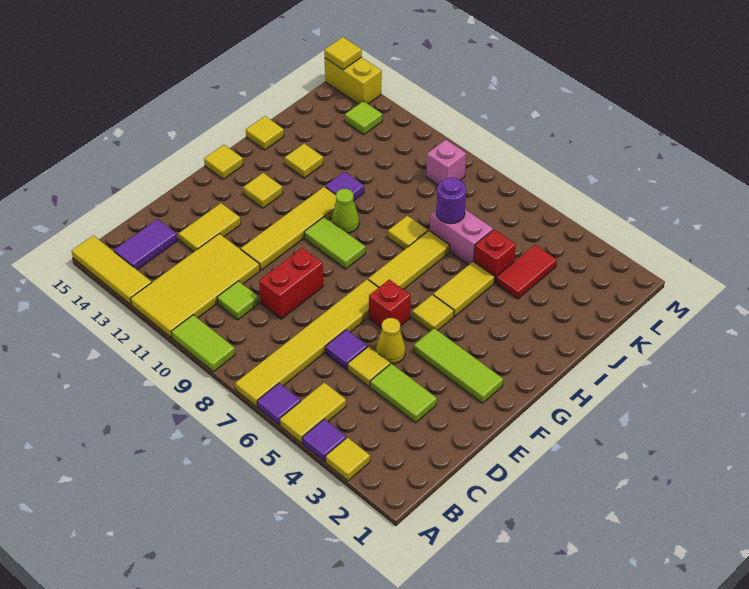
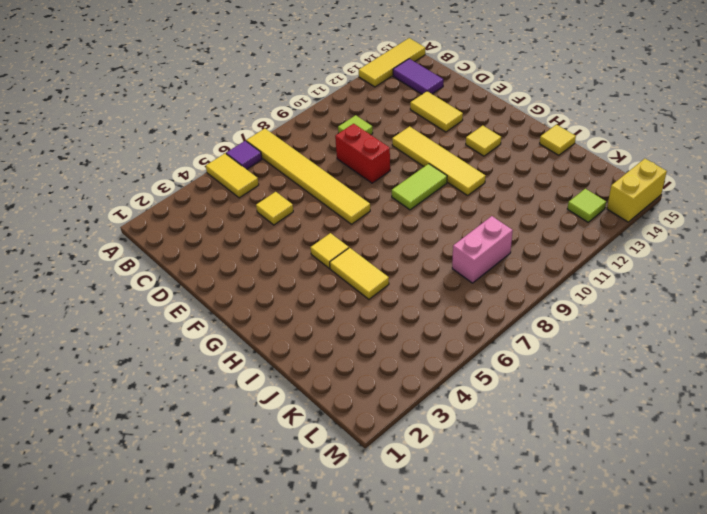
pink brick K8:K9 level 1 -> pink brick J6:J7 level 1
none -> yellow tile A3 level 1
none -> purple tile A4 level 1
none -> lime tile A9:A10 level 1
none -> yellow tile A11:D12 level 1

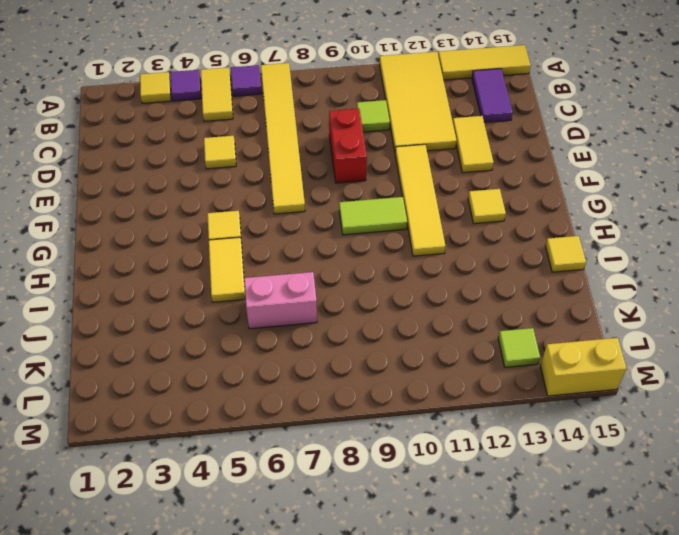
none -> lime tile A9:A10 level 1
none -> lime tile D3:D4 level 1
none -> purple tile D6 level 1
none -> yellow cone E5 level 1

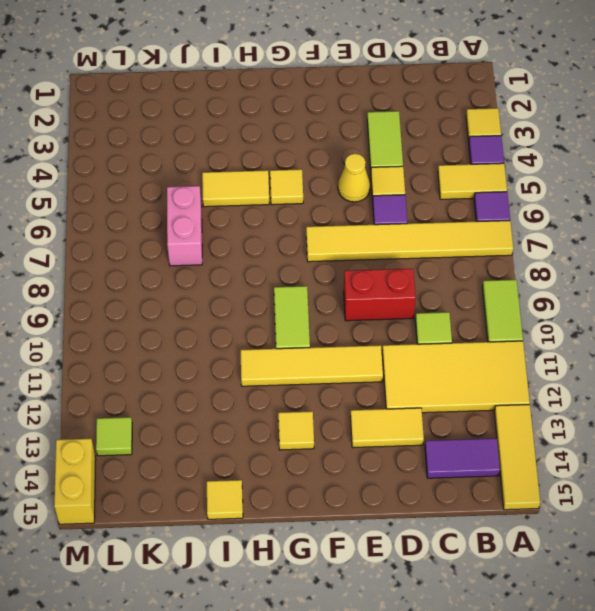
none -> lime tile F2:F4 level 1
none -> red brick F6 level 1
none -> yellow tile G7:I7 level 1
none -> yellow tile G15 level 1

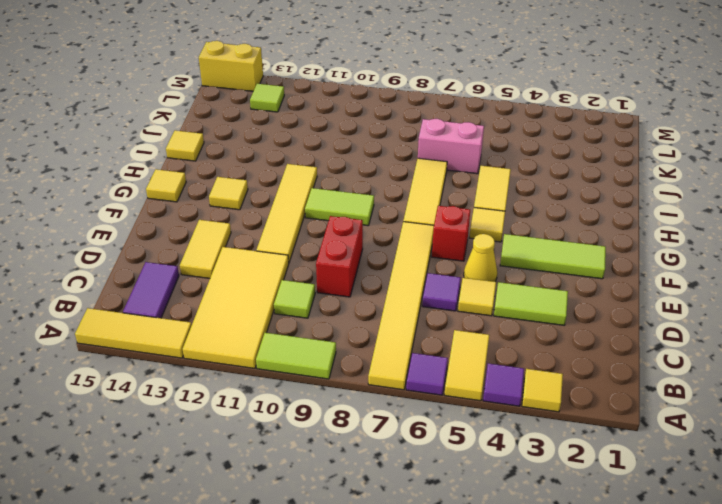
none -> lime cone H10 level 1
none -> yellow tile I8 level 1
none -> purple tile I11 level 1
none -> yellow tile I13 level 1

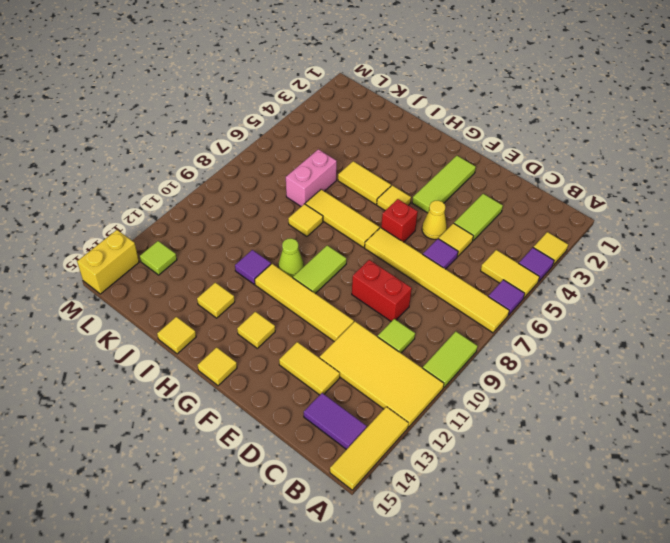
none -> red tile J4:K4 level 1
none -> red brick J5 level 1
none -> pink brick L9 level 1
none -> purple round brick J7 level 2

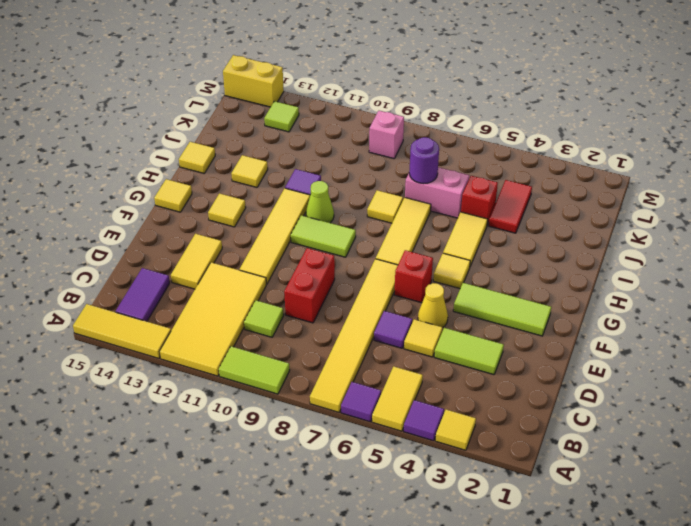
none -> yellow tile M15 level 2

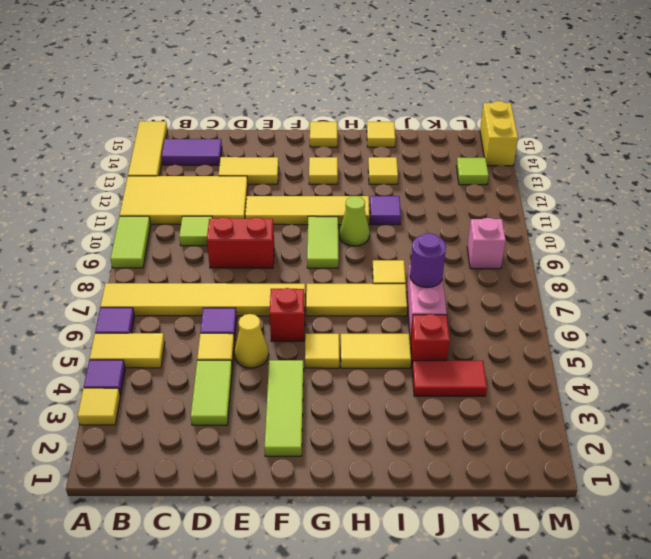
none -> yellow tile M15 level 2

